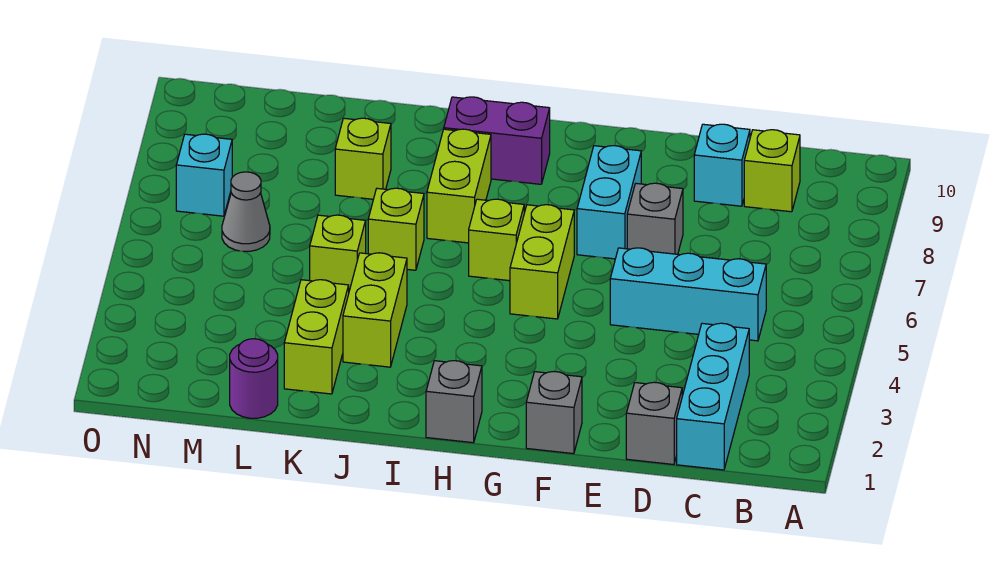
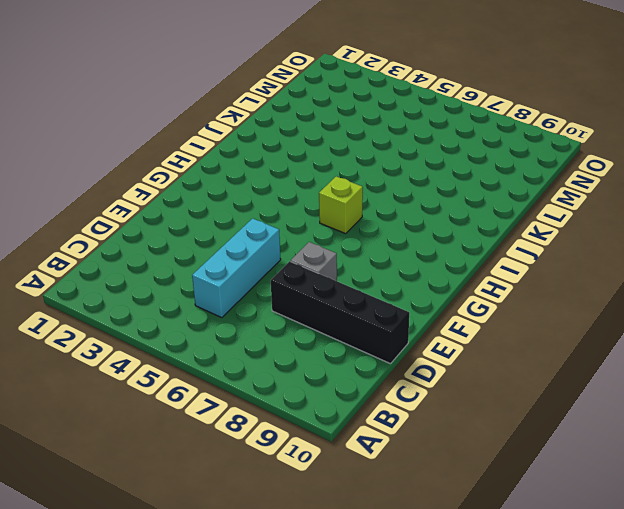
black brick D7:D10 level 1 -> cyan brick D9 level 1
none -> cyan brick C1:C3 level 1
none -> lime brick C9 level 1
none -> grey brick D1 level 1

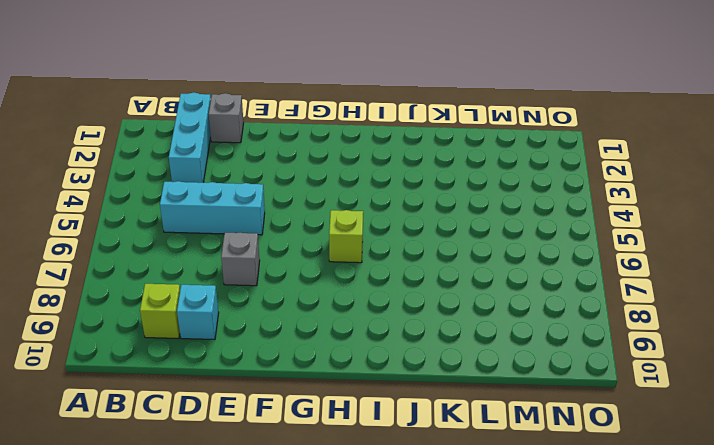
none -> grey brick F1 level 1
none -> cyan brick F7:F8 level 1
none -> lime brick G5:G6 level 1

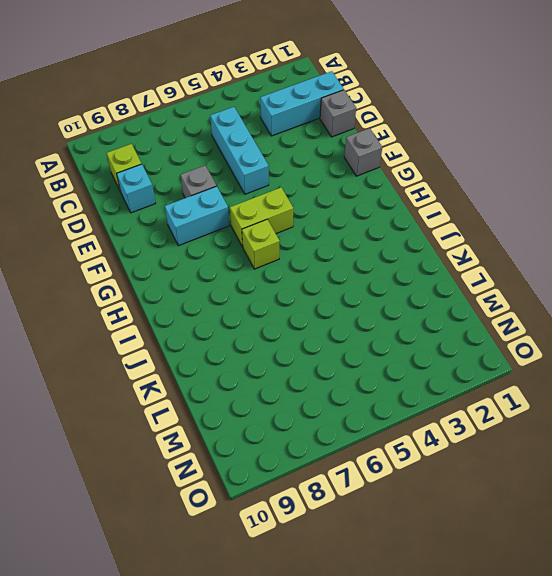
none -> grey brick H1 level 1
none -> purple brick H9:I9 level 1
none -> lime brick I7:I8 level 1

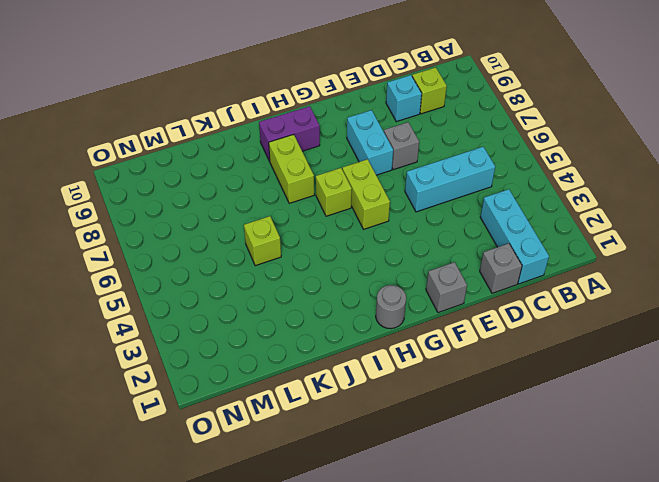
grey round brick H1 level 1 -> grey brick H1 level 1
none -> lime brick J3:J4 level 1
none -> lime brick J6 level 1
none -> lime brick K2:K3 level 1

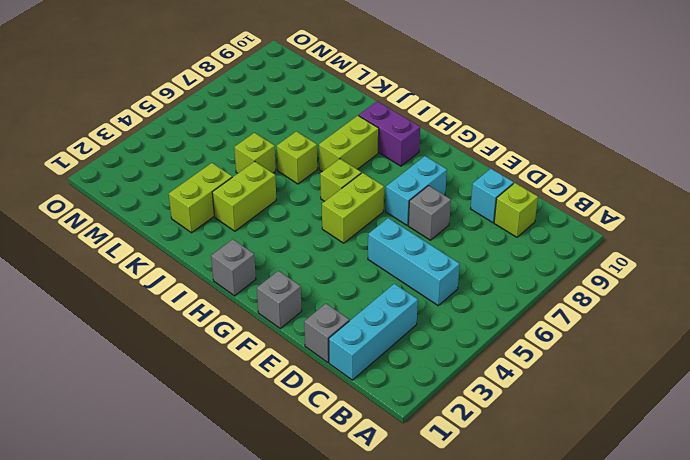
none -> lime brick K8 level 1
none -> purple round brick L1 level 1
none -> grey cone M6 level 1

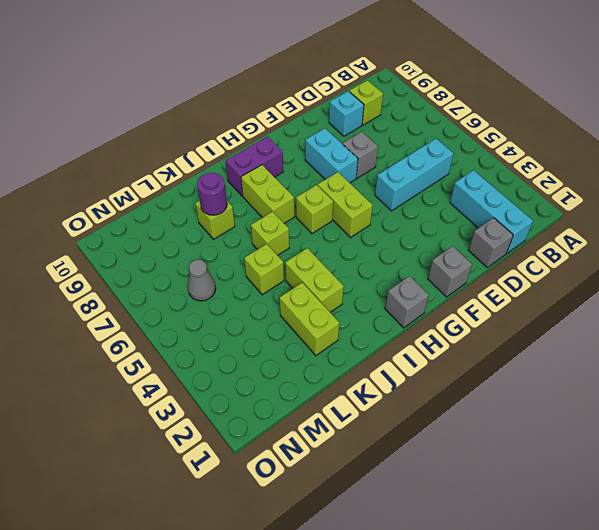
purple round brick K8 level 2 -> purple round brick L1 level 1
none -> cyan brick N7 level 1

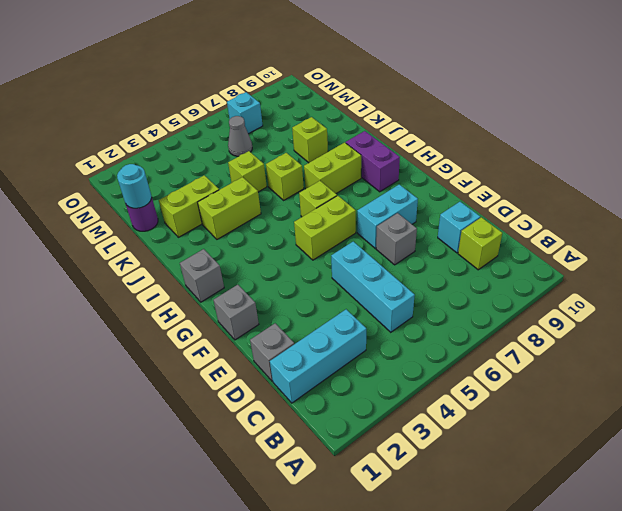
cyan round brick L1 level 2 -> none

